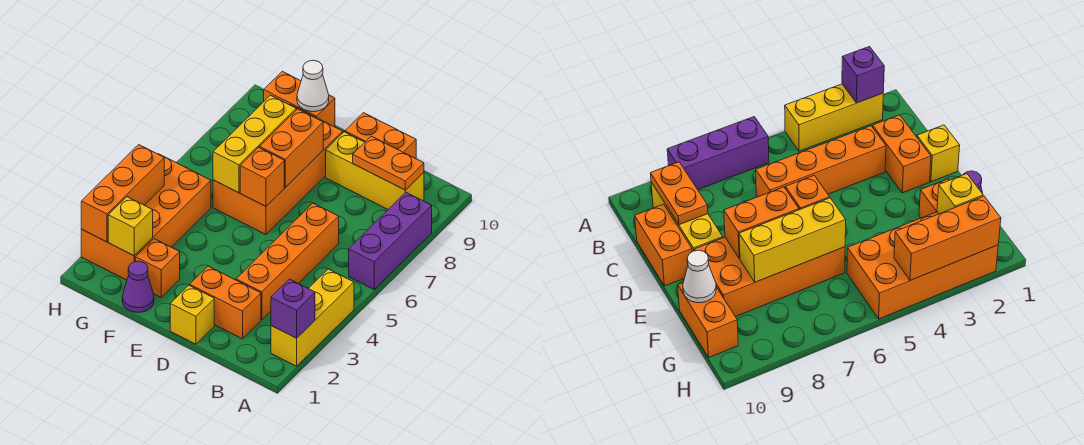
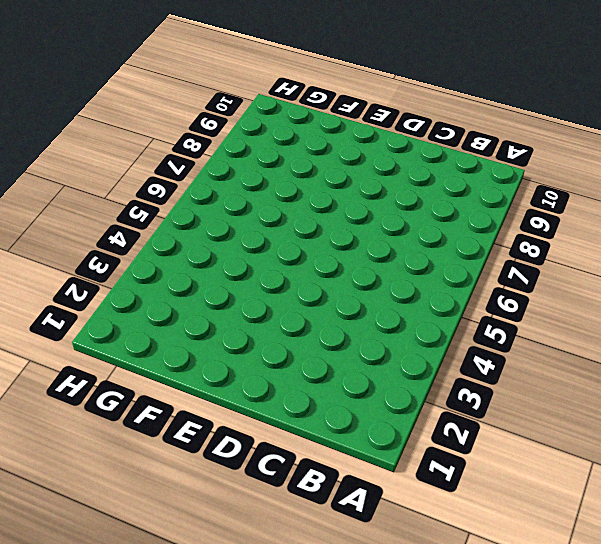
none -> yellow brick A2:A4 level 1
none -> purple brick A6:A8 level 1
none -> yellow brick B9:D9 level 1

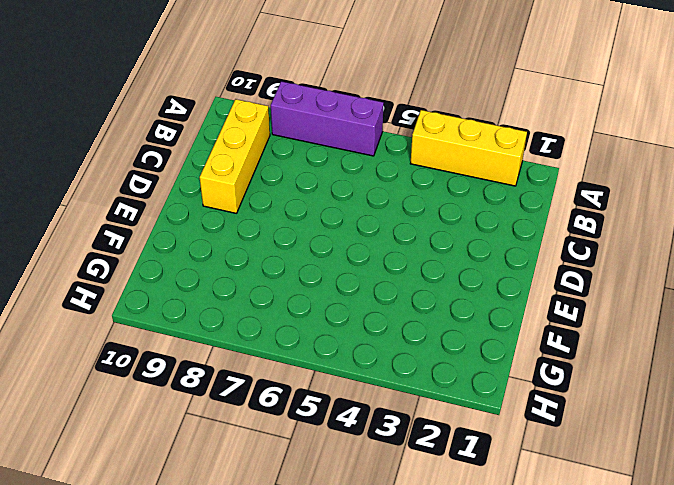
none -> orange brick C2:D2 level 1
none -> orange brick C3:C6 level 1
none -> orange brick C10:D10 level 1

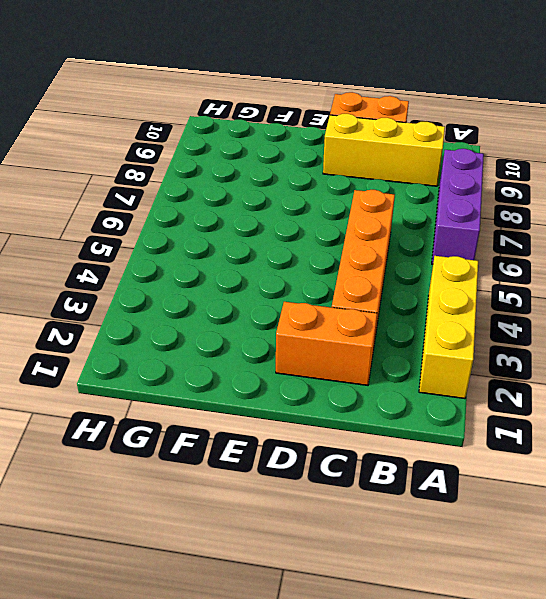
none -> yellow brick D1 level 1
none -> orange brick E6:F9 level 1
none -> purple cone F1 level 1

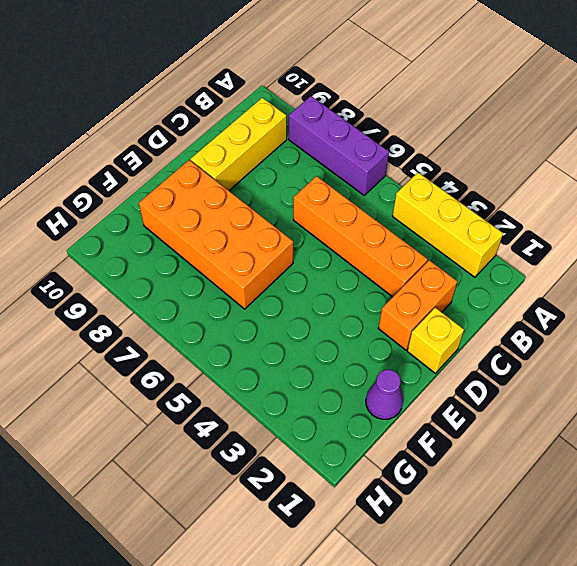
none -> orange brick C10:D10 level 1
none -> orange brick F2 level 1
none -> orange brick F10:G10 level 1

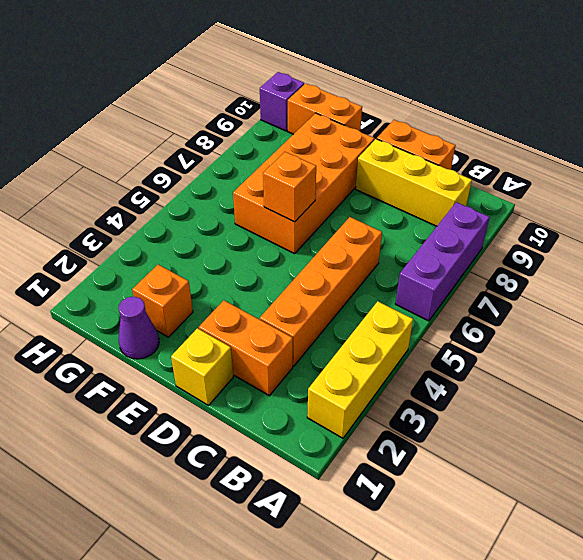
purple brick H10 level 1 -> purple brick A2 level 2
none -> orange brick G2:H5 level 1
none -> orange plate B9:C9 level 2
none -> orange brick E7:E8 level 2

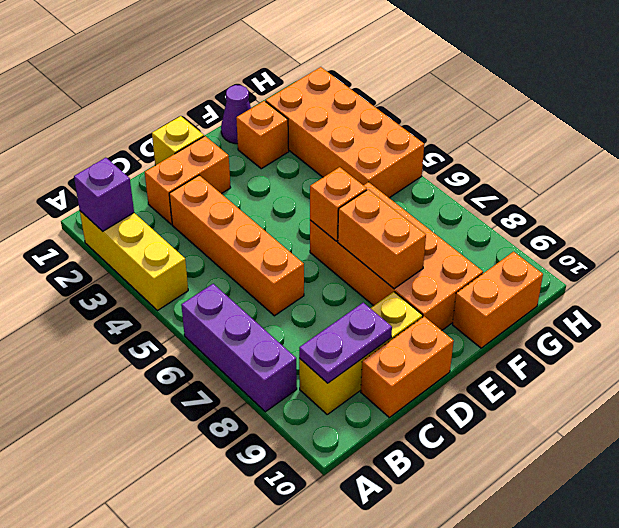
purple plate B9:C9 level 2 -> orange plate B9:C9 level 2
none -> yellow brick F6:F8 level 2
none -> white cone F10 level 2
none -> yellow brick G2 level 2

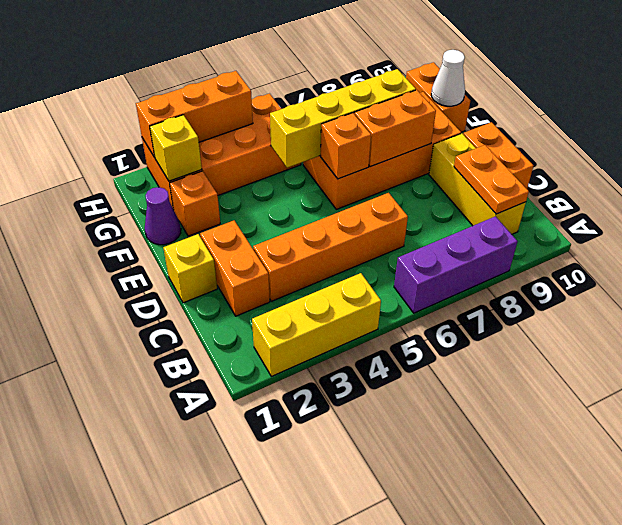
yellow brick F5:F8 level 2 -> yellow brick F6:F8 level 2
none -> purple brick A2 level 2

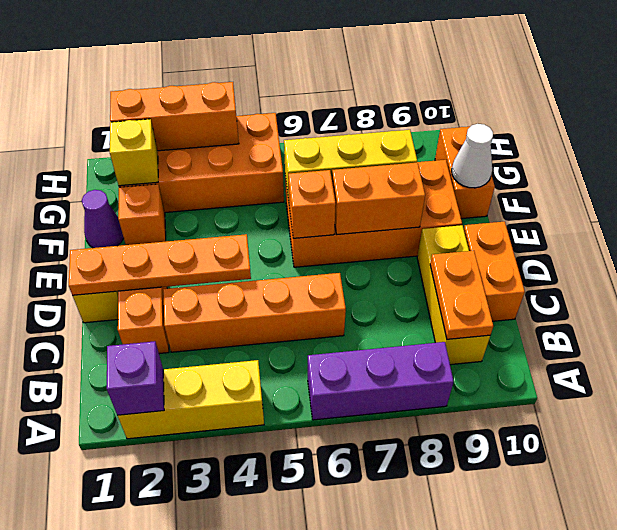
orange plate D1:D4 level 2 -> none

